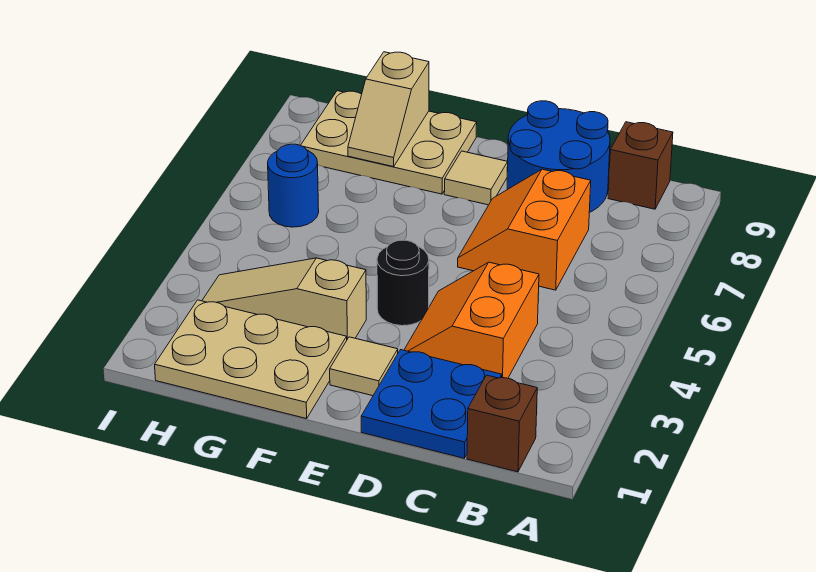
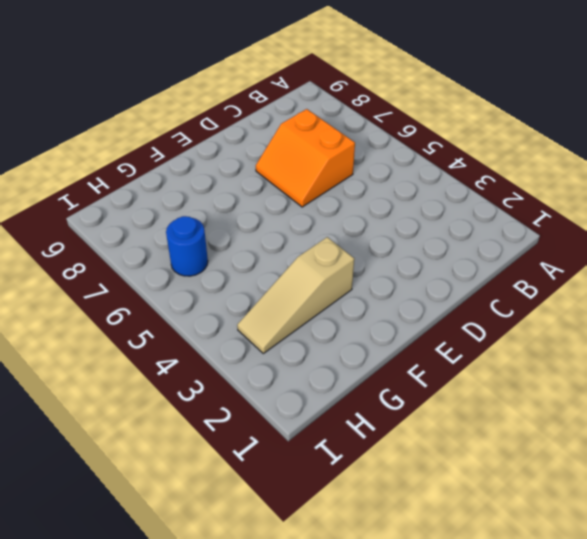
none -> brown brick B1 level 1
none -> brown brick B9 level 1
none -> blue plate C1:D2 level 1

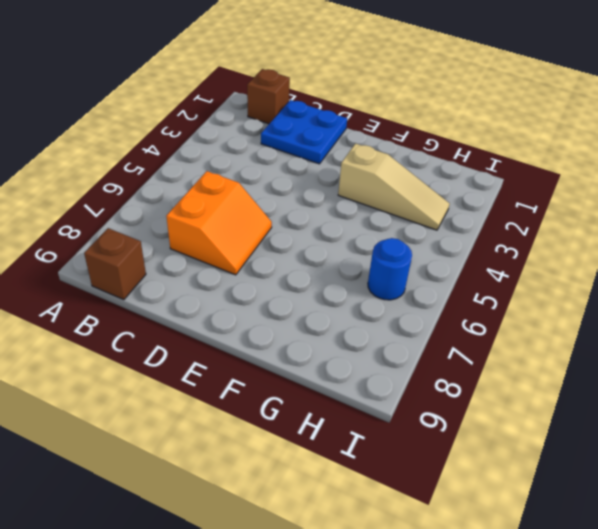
none -> orange slope C3:D4 level 1 top C
none -> blue round brick C8:D9 level 1
none -> tan tile E2 level 1

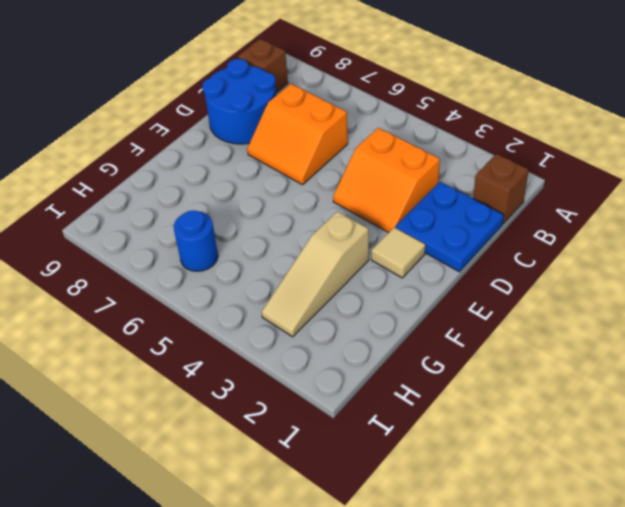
none -> black round brick E4 level 1
none -> tan tile E8 level 1
none -> tan plate F1:H2 level 1

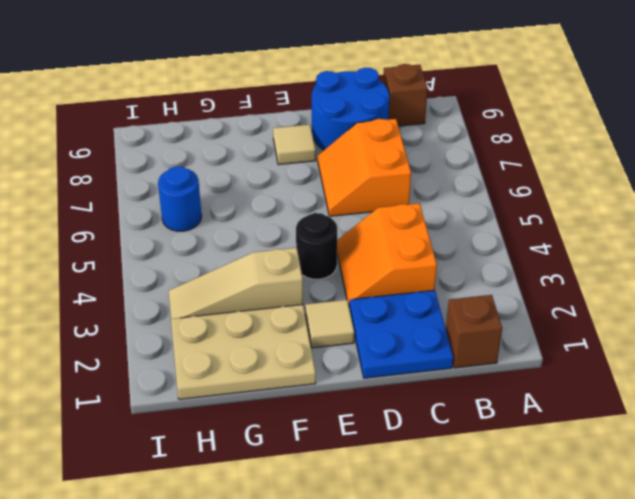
none -> tan plate F8:H9 level 1
none -> tan slope G8:G9 level 2 top 9

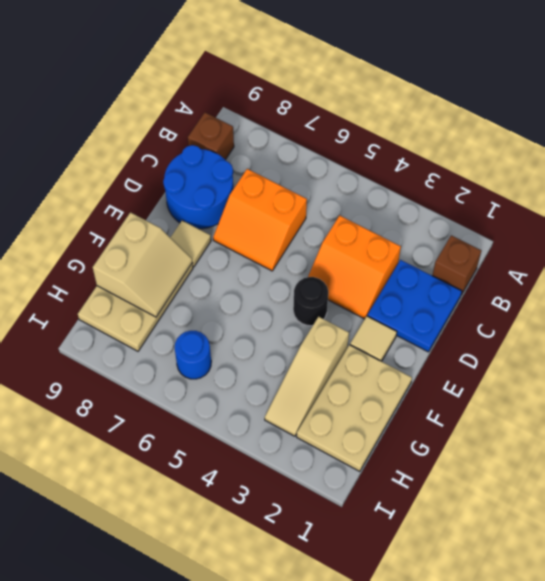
tan slope F8:G9 level 2 top 9 -> tan slope G8:G9 level 2 top 9

